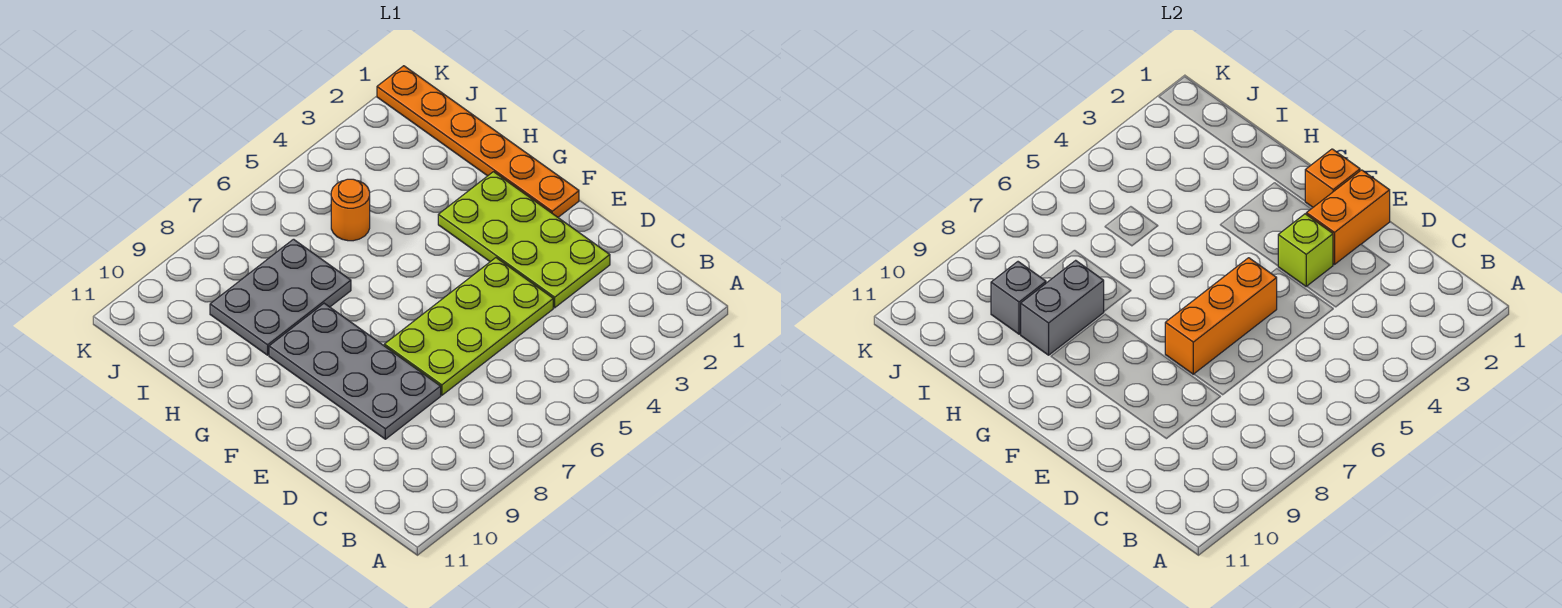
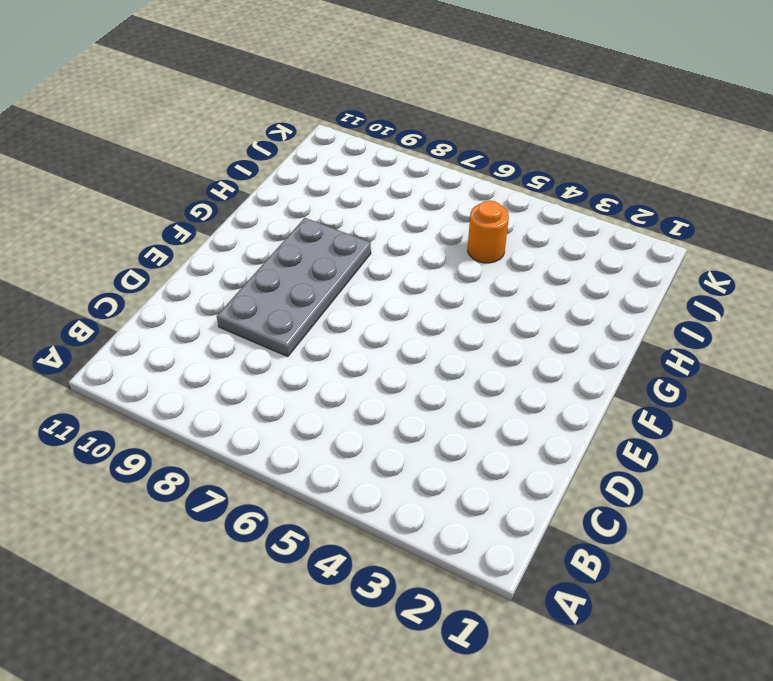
none -> lime plate D2:G3 level 1
none -> lime plate D4:E7 level 1
none -> orange plate F1:K1 level 1

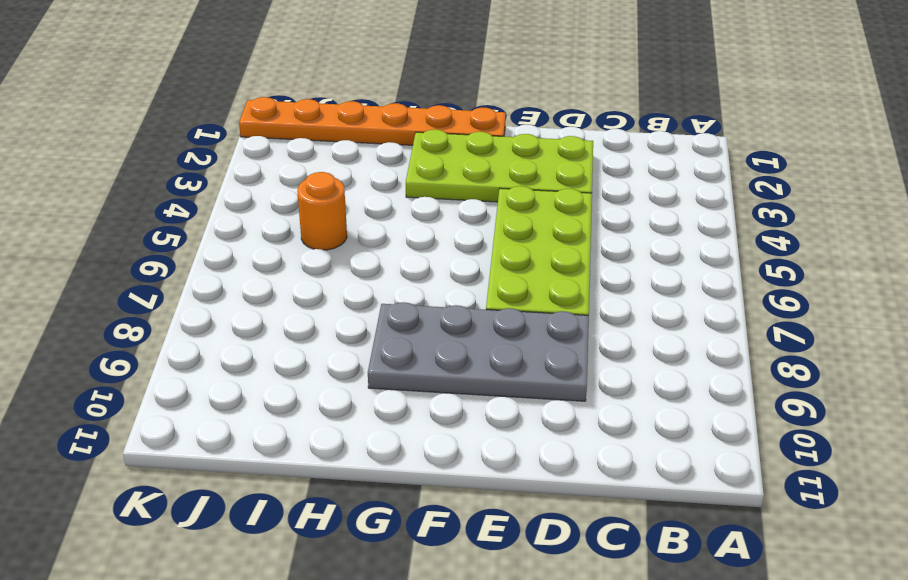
none -> grey plate H7:I9 level 1
none -> orange brick E1:E2 level 2
none -> lime brick E3 level 2

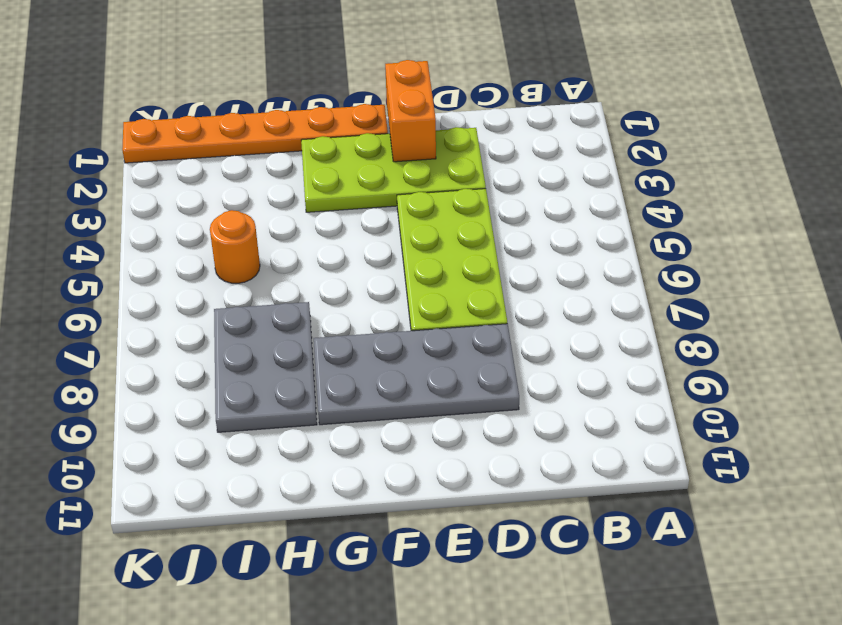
none -> lime brick E3 level 2
none -> orange brick E5:E7 level 2
none -> orange brick F1 level 2

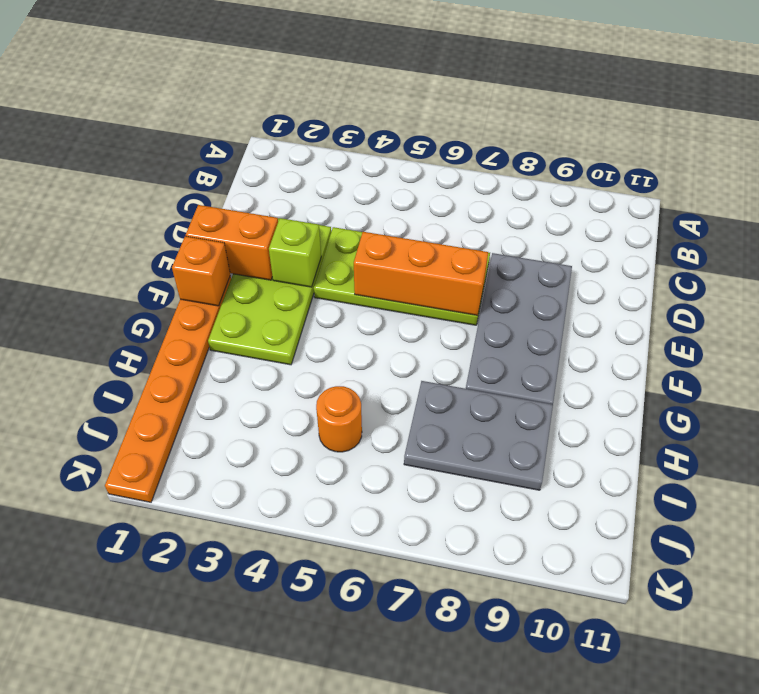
none -> grey brick H8:H9 level 2
none -> grey brick I9 level 2

